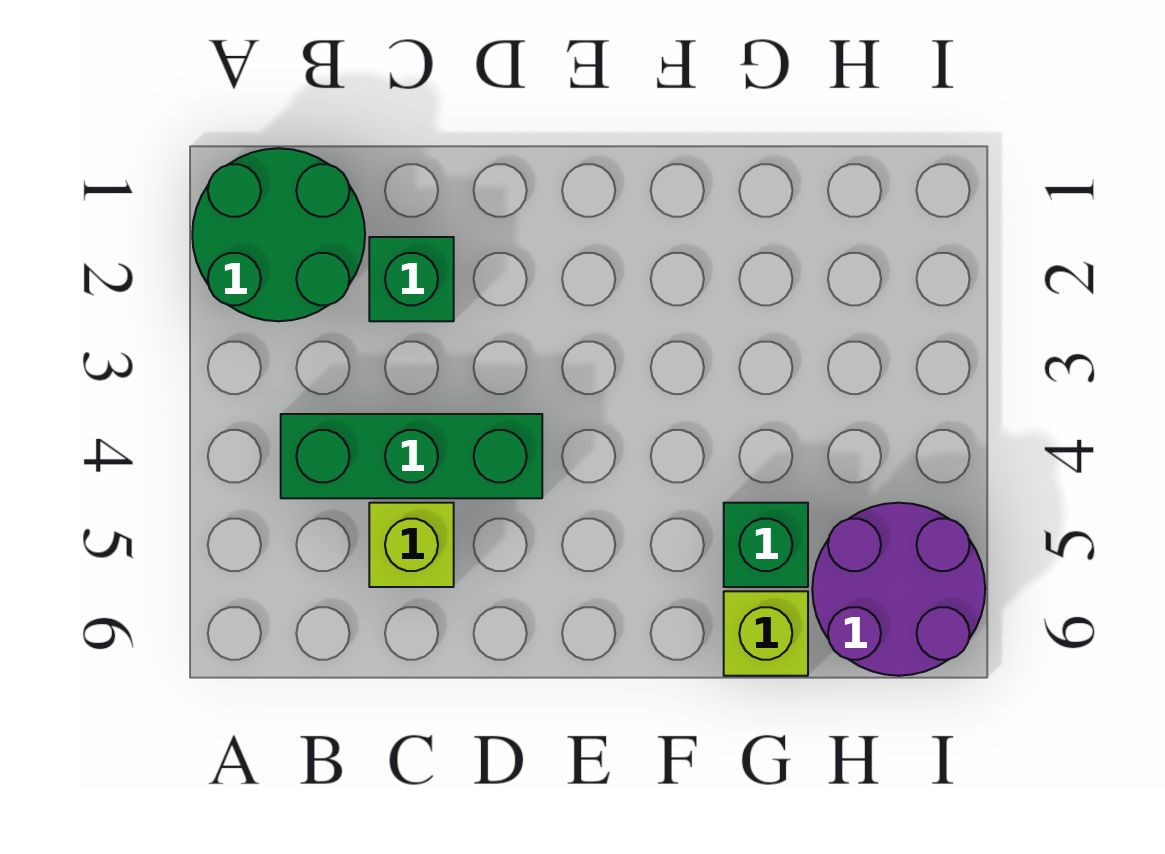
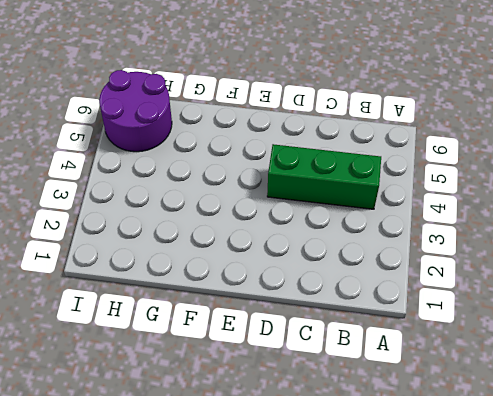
none -> green round brick A1:B2 level 1
none -> green brick C2 level 1

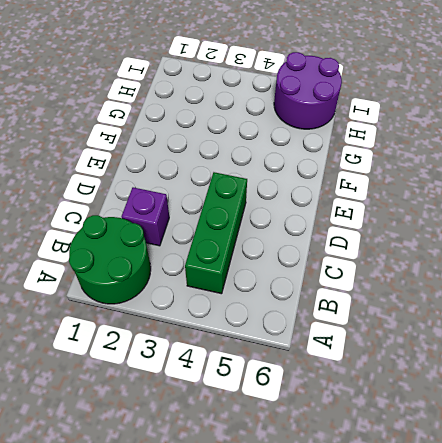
purple brick C2 level 1 -> green brick C2 level 1
none -> lime brick C5 level 1
none -> green brick G5 level 1

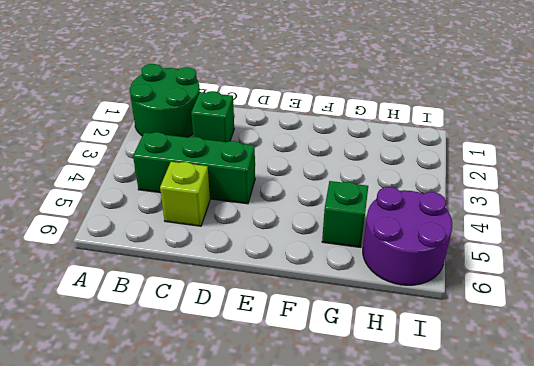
none -> lime brick G6 level 1

